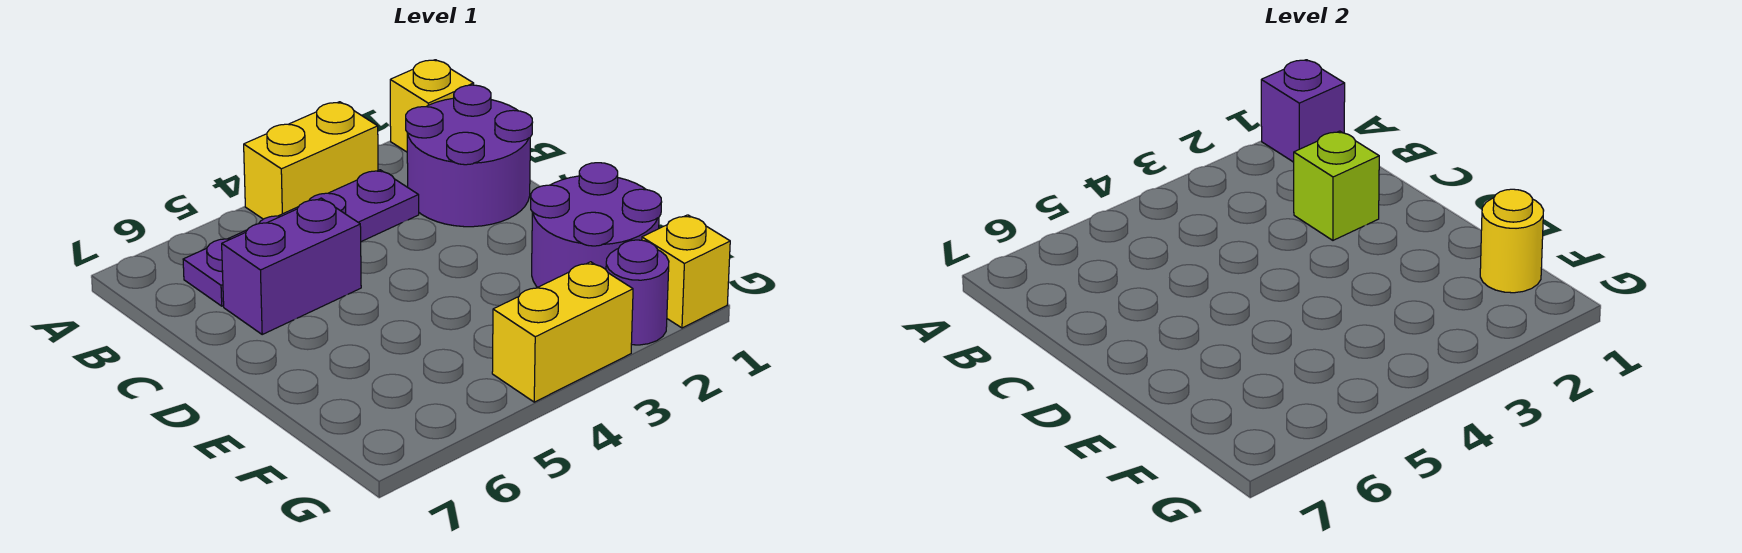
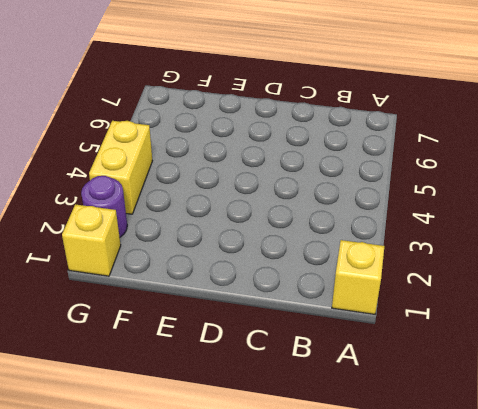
none -> yellow brick A3:A4 level 1
none -> purple round brick B1:C2 level 1
none -> purple plate B3:B6 level 1

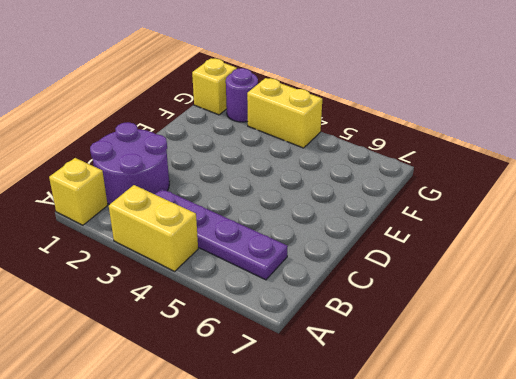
none -> purple brick C5:C6 level 1
none -> purple round brick E1:F2 level 1
none -> purple brick A1 level 2

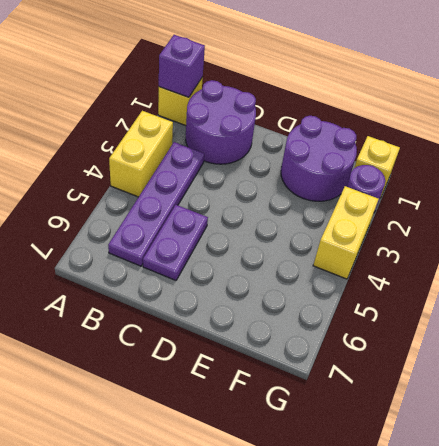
purple plate C5:C6 level 1 -> purple brick C5:C6 level 1
none -> lime brick C2 level 2
none -> yellow round brick F1 level 2

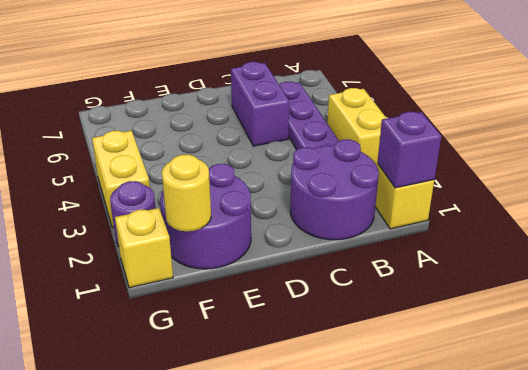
none -> lime brick C2 level 2

